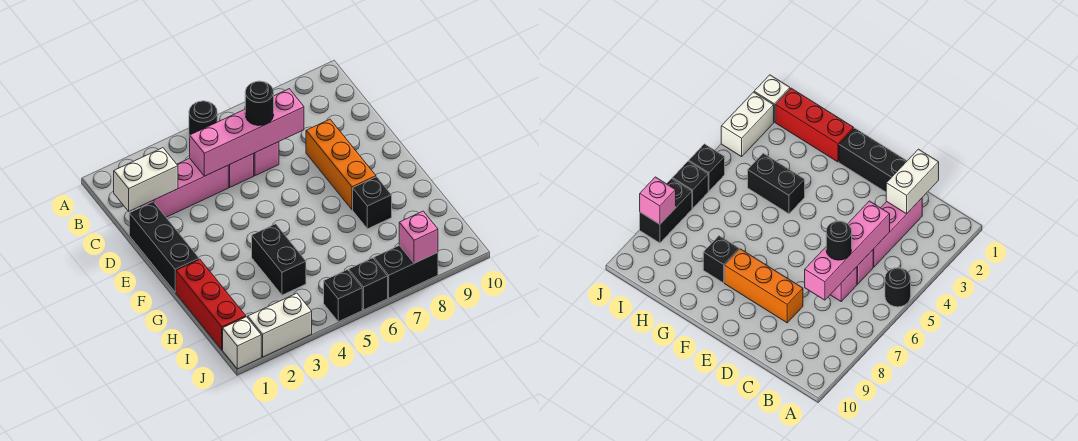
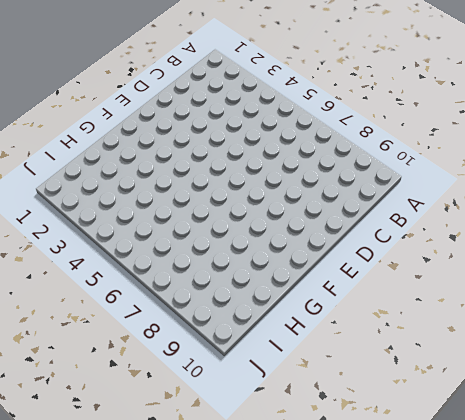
none -> black round brick A5 level 1
none -> pink brick C2:C4 level 1
none -> pink brick C5 level 1

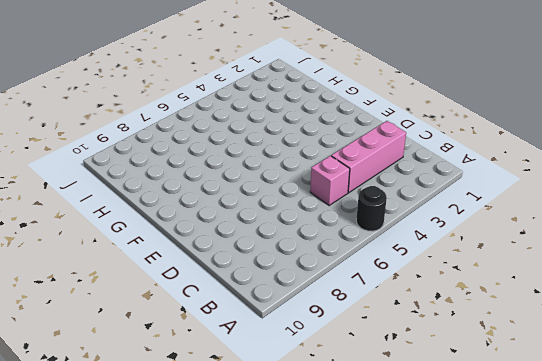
none -> pink brick C6 level 1
none -> black brick D1:F1 level 1
none -> orange brick D8:F8 level 1

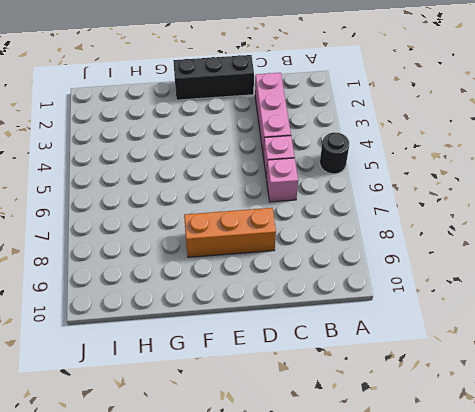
none -> red brick G1:I1 level 1
none -> black brick G4:H4 level 1
none -> black brick G8 level 1

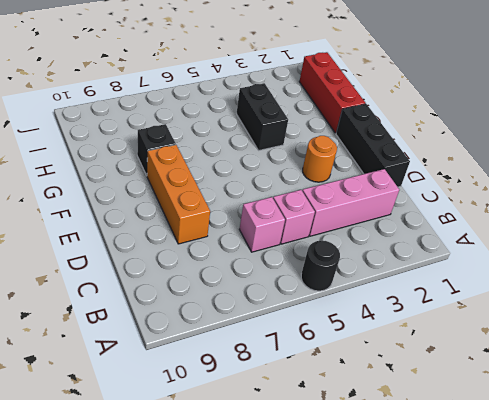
orange round brick E3 level 1 -> none
none -> white brick J1 level 1
none -> white brick J2:J3 level 1
none -> black brick J5 level 1

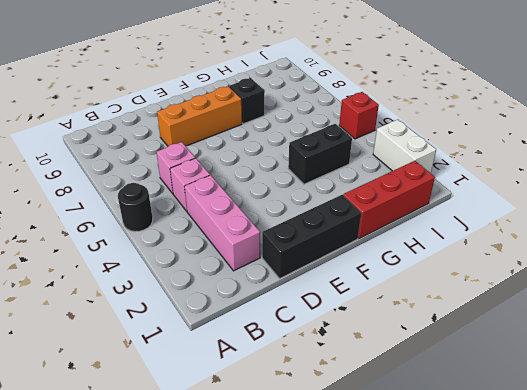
red brick J5 level 1 -> black brick J5 level 1
none -> white brick J1 level 1
none -> black brick J6 level 1
none -> black brick J7:J8 level 1

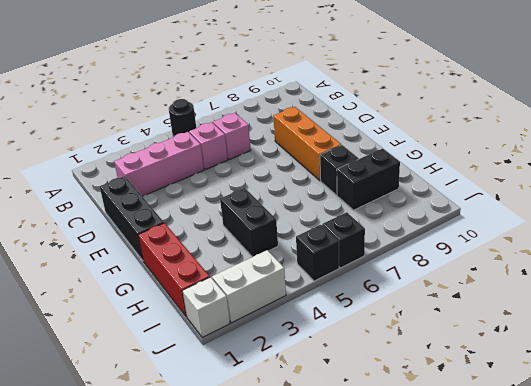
black brick H8:H9 level 1 -> black brick J7:J8 level 1
none -> white brick C1:C2 level 2
none -> pink brick C4:C7 level 2
none -> pink brick J8 level 2

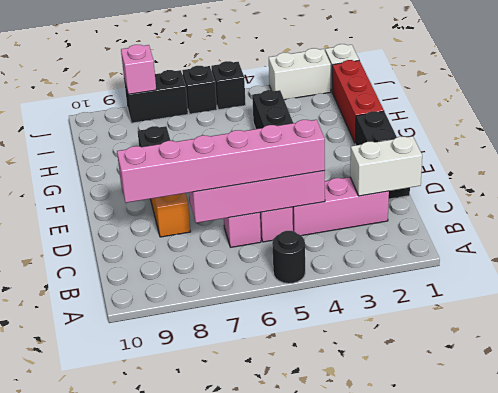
pink brick C4:C9 level 3 -> black round brick C6 level 3

